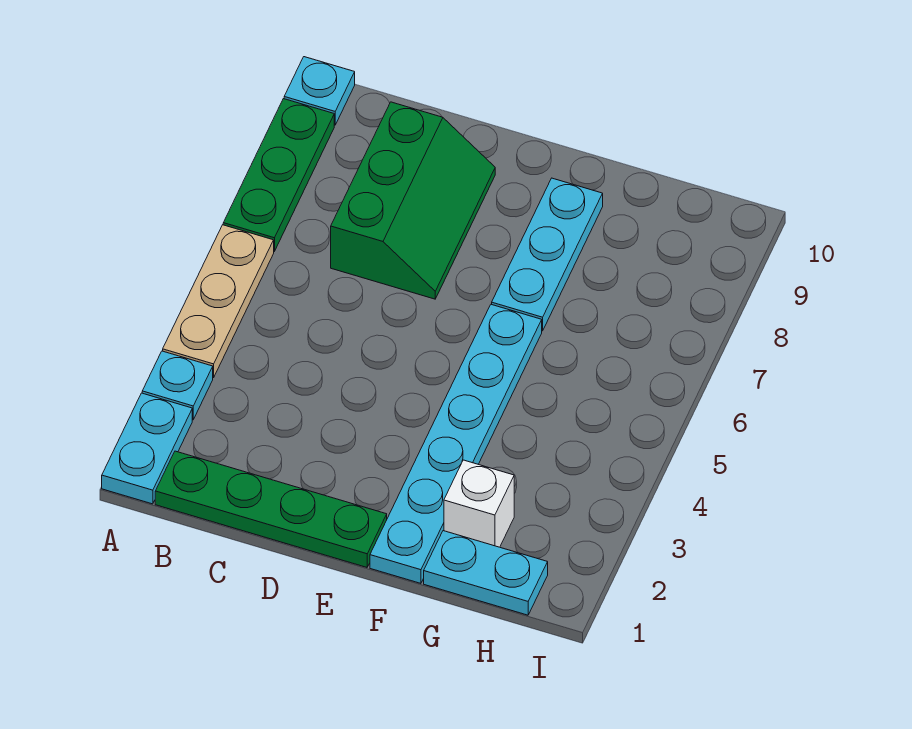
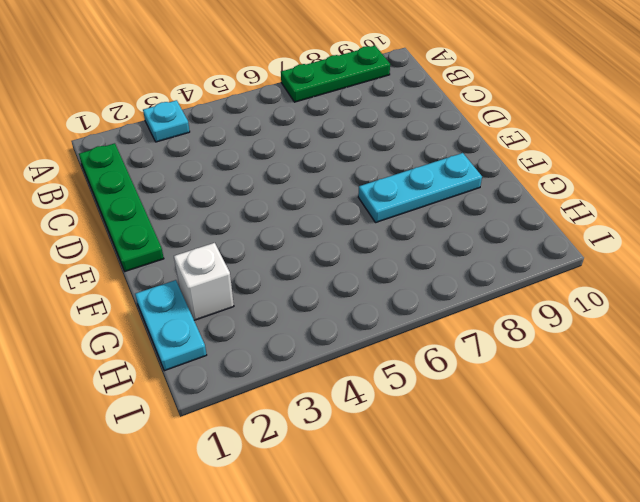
none -> cyan plate A1:A2 level 1
none -> tan plate A4:A6 level 1

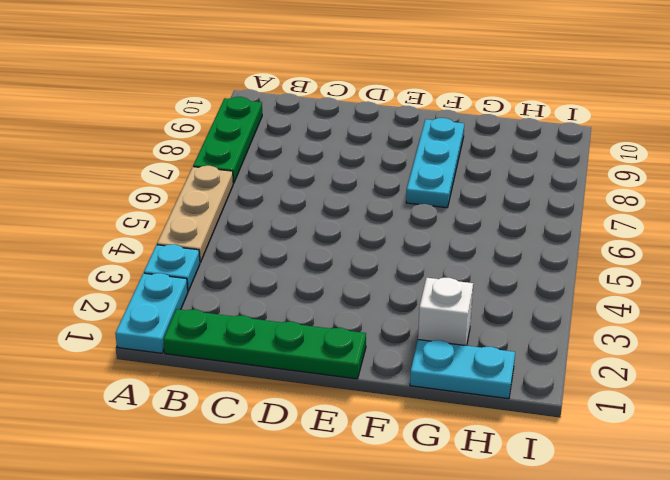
none -> cyan plate A10 level 1
none -> green slope C7:D9 level 1 top C

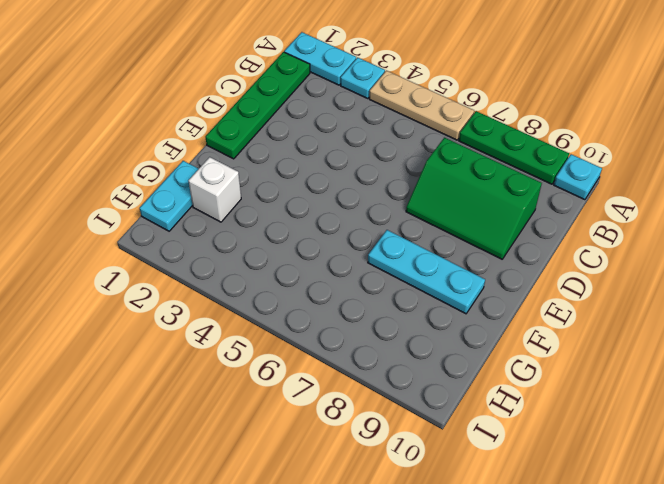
none -> cyan plate F1:F6 level 1

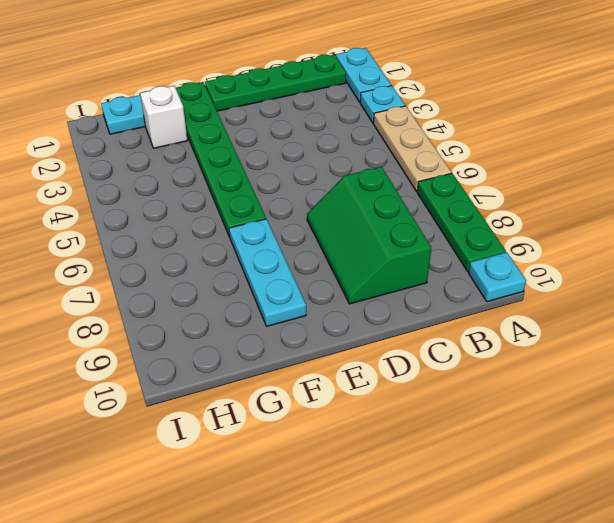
green plate F1:F6 level 1 -> cyan plate F1:F6 level 1

